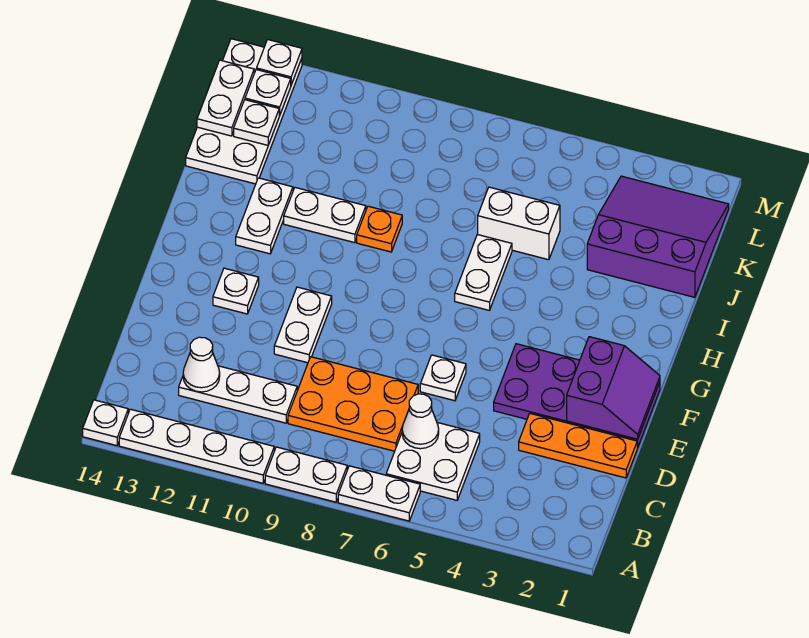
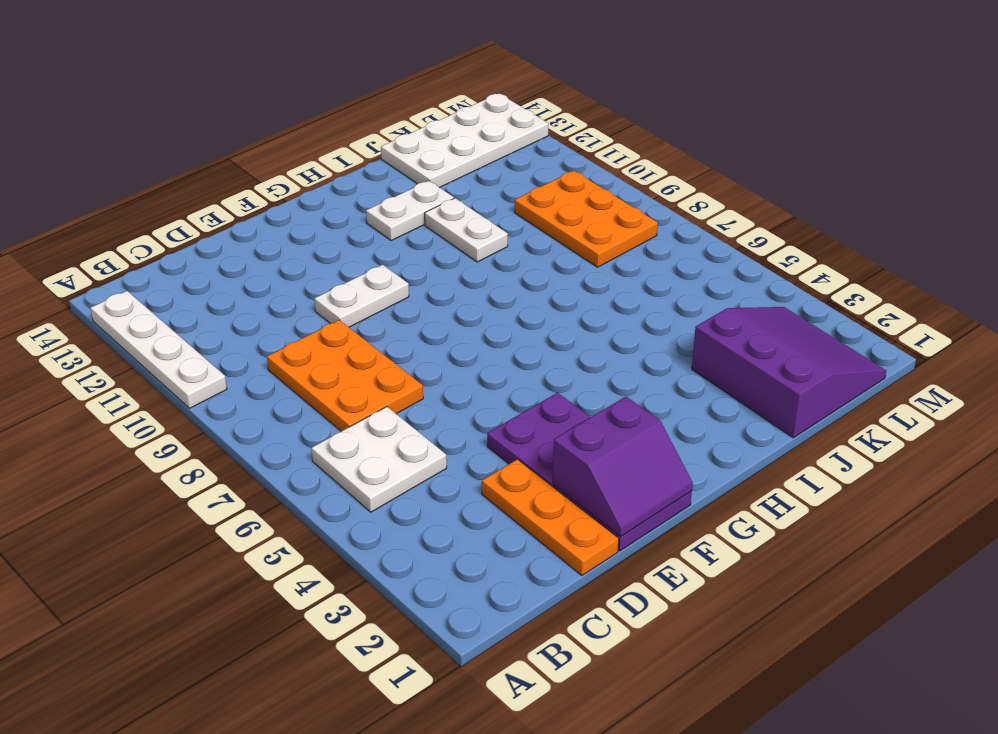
orange plate K8:L10 level 1 -> none
none -> white plate A6:A7 level 1
none -> white plate A8:A9 level 1
none -> white plate A14 level 1

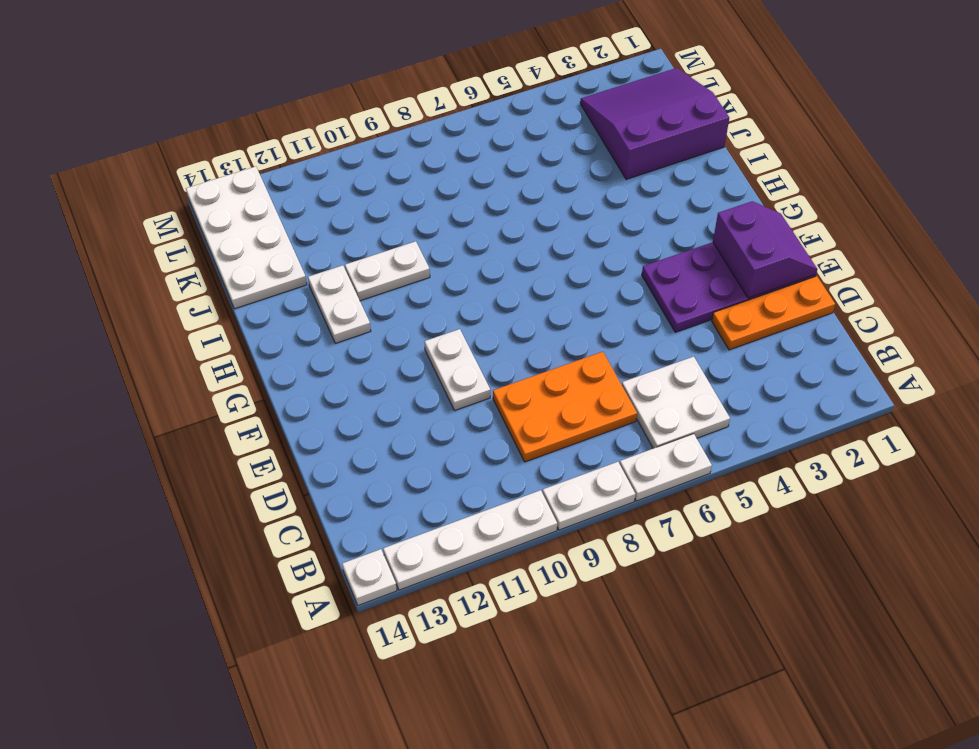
none -> white plate C10:C12 level 1
none -> white plate E6 level 1
none -> white plate F12 level 1

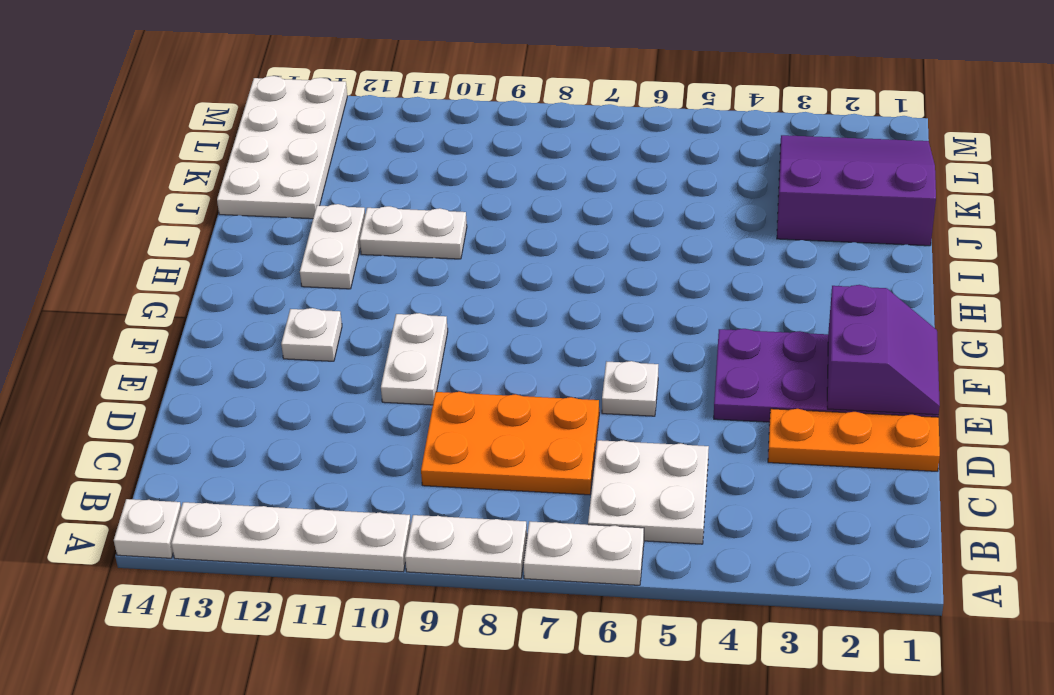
none -> white plate C10:C12 level 1
none -> white plate H6:I6 level 1
none -> orange plate I9 level 1

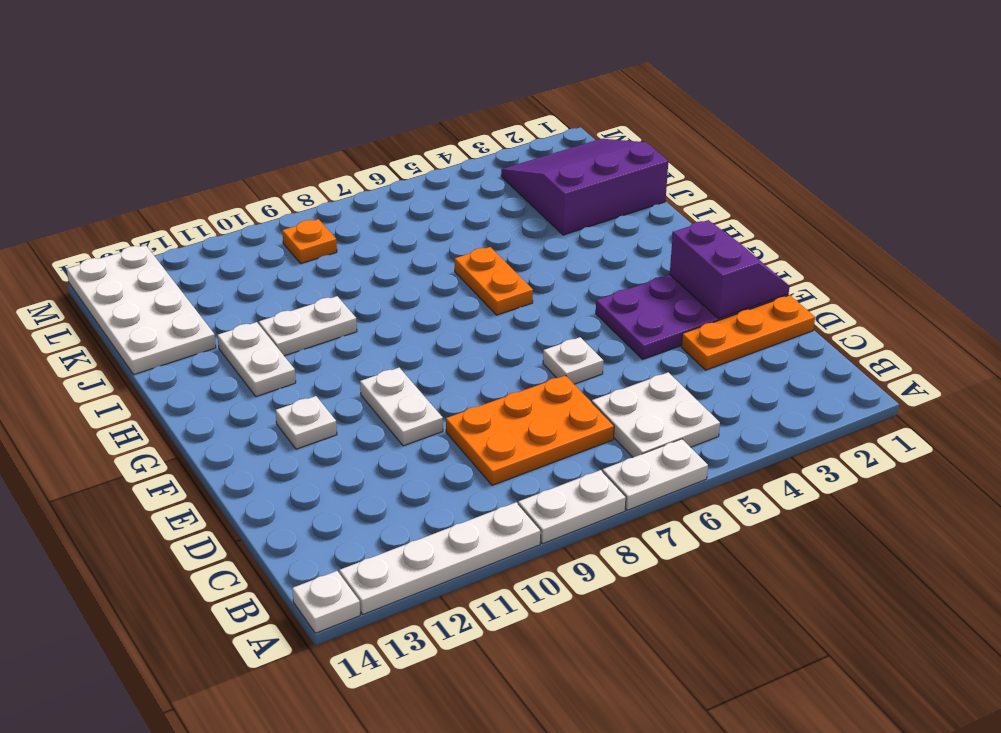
orange plate H6:I6 level 1 -> white plate H6:I6 level 1
orange plate L9 level 1 -> orange plate I9 level 1
none -> white plate C10:C12 level 1
none -> white brick J5:J6 level 1
none -> white cone C6 level 2

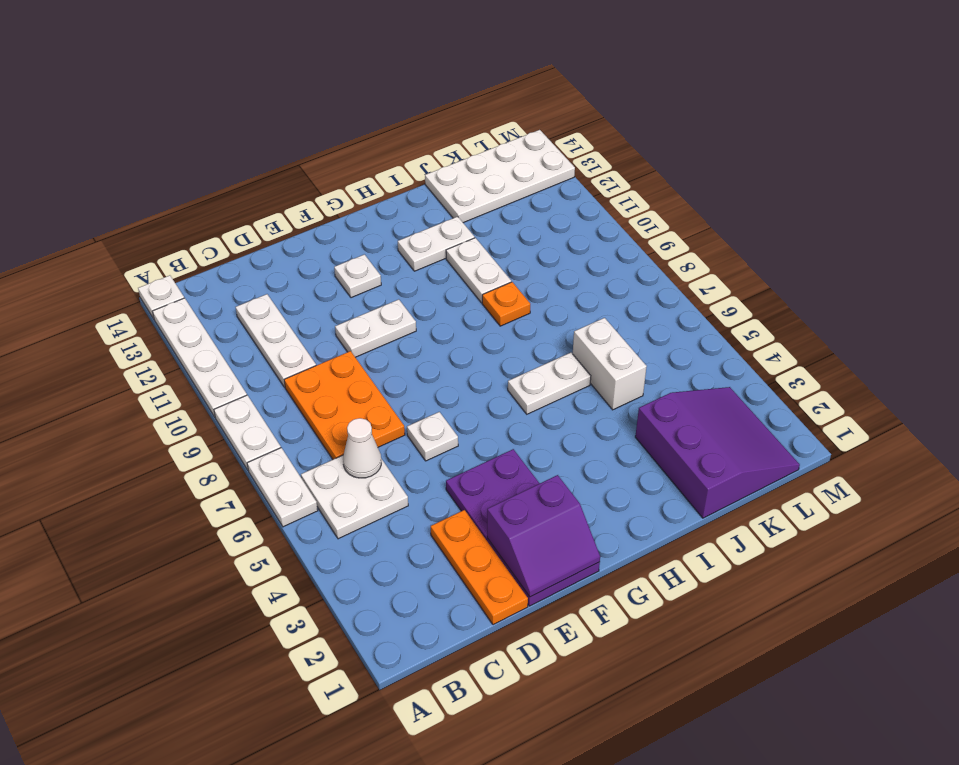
none -> white cone C12 level 2
none -> white plate K13 level 2
none -> white plate K14:L14 level 2

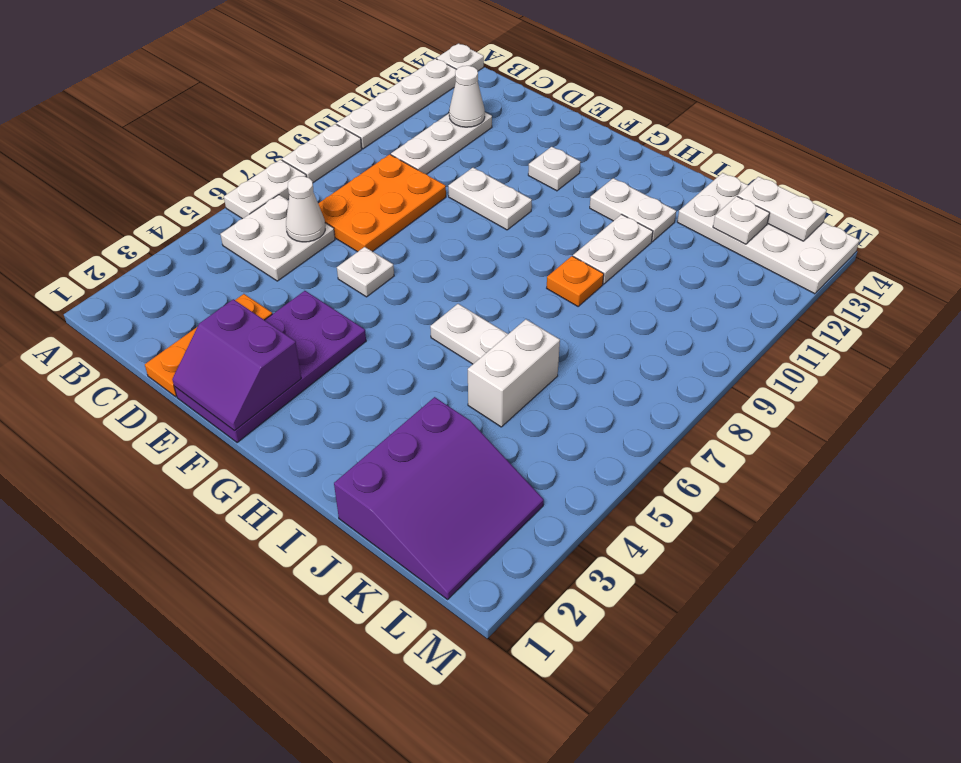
none -> white plate L13 level 2
none -> white plate M13 level 2

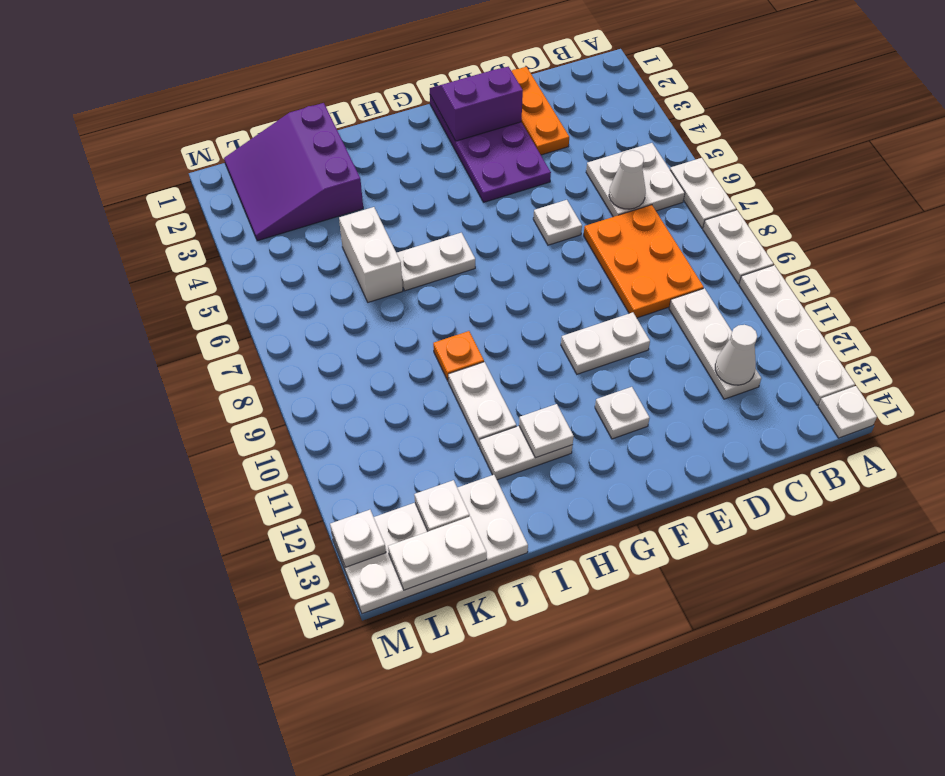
white plate H12 level 2 -> white plate L13 level 2

